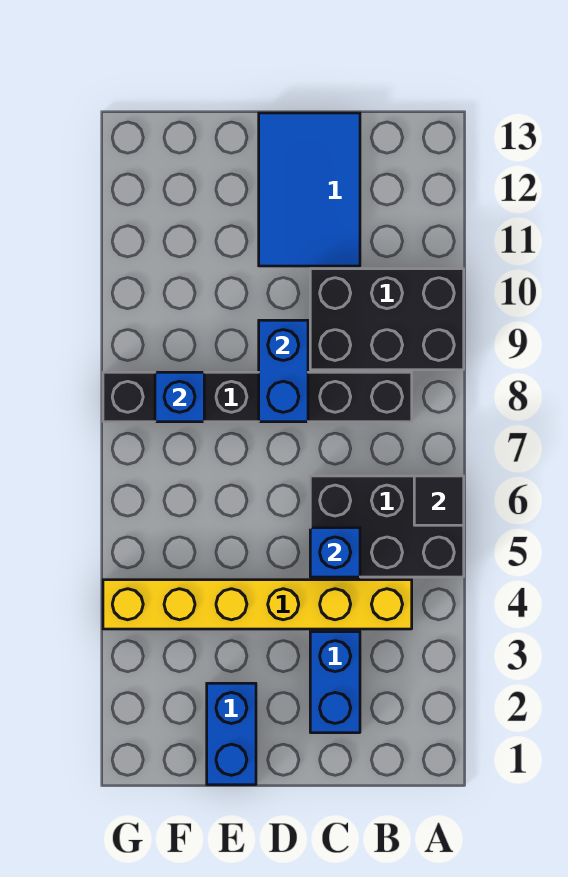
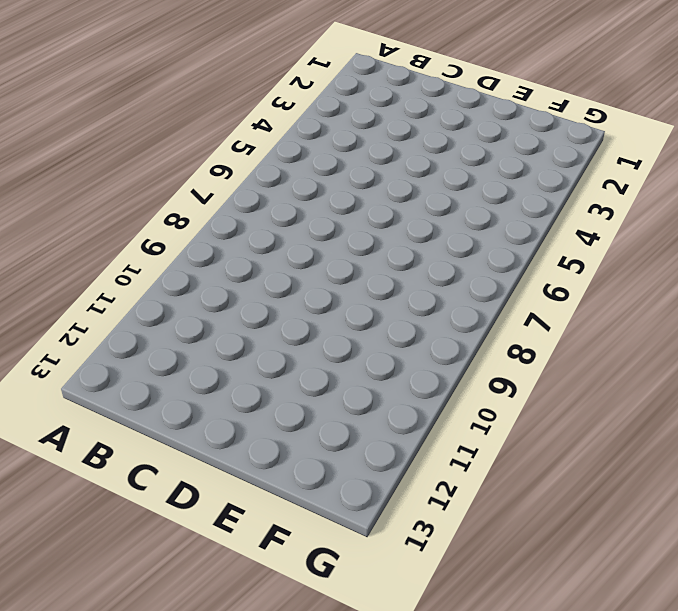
none -> black brick A5:C6 level 1
none -> black brick A9:C10 level 1

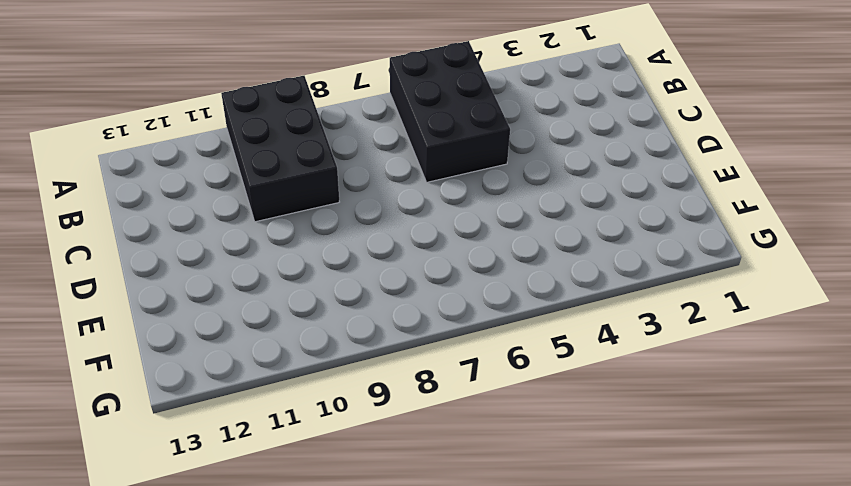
none -> yellow brick B4:G4 level 1
none -> black brick B8:G8 level 1

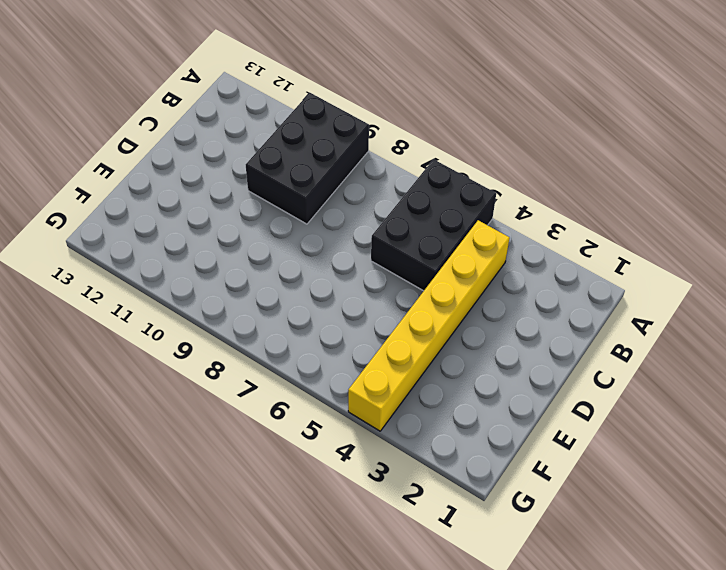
none -> black brick B8:G8 level 1
none -> blue brick C2:C3 level 1

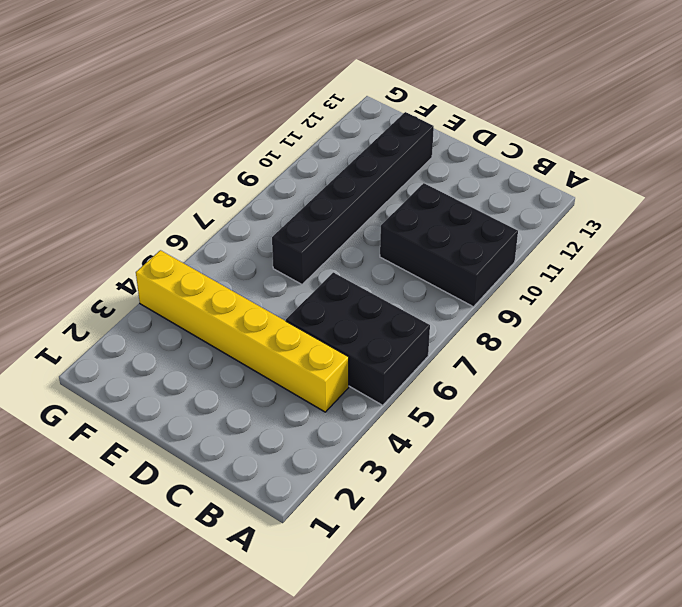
black brick E7:E12 level 1 -> black brick B8:G8 level 1
none -> blue brick C2:C3 level 1
none -> blue tile C11:D13 level 1

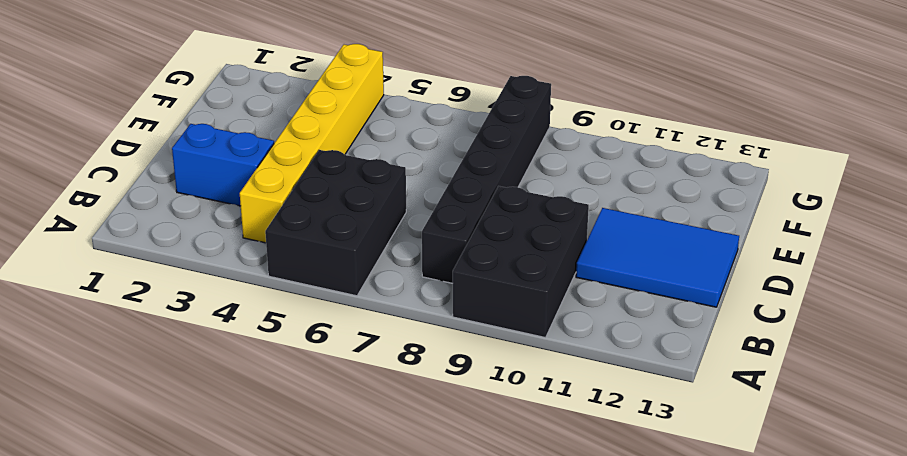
none -> blue brick E1:E2 level 1
none -> black tile A6 level 2

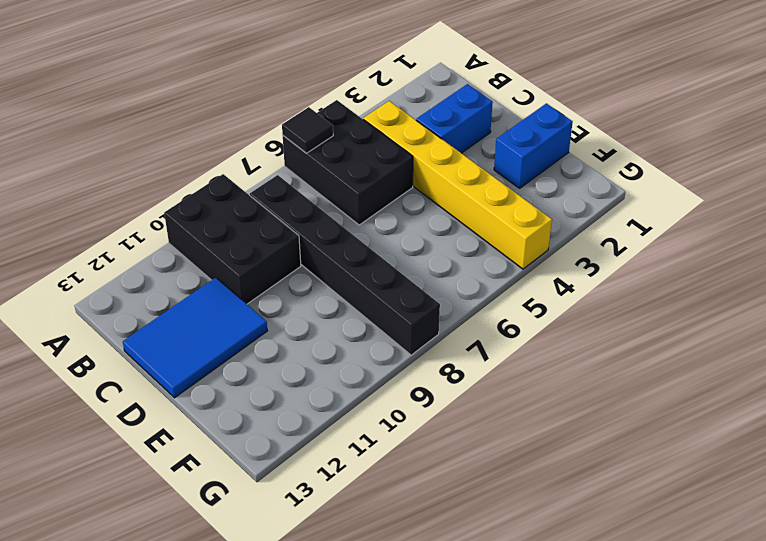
none -> blue brick C5 level 2
none -> blue brick D8:D9 level 2

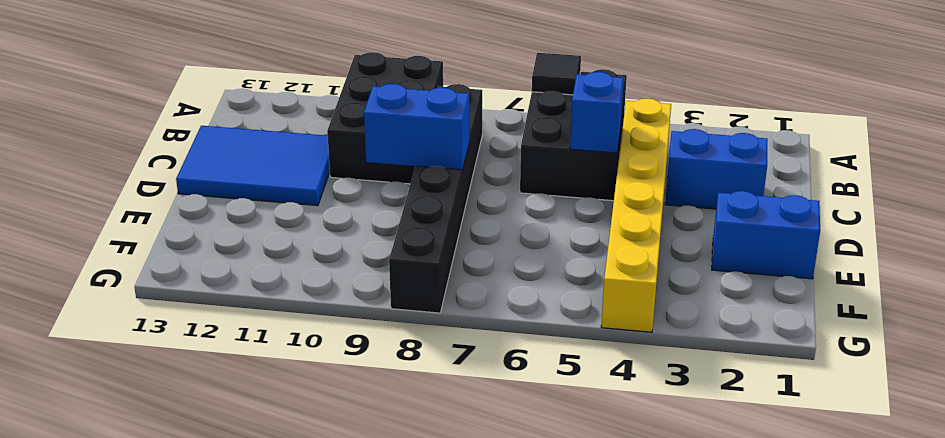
none -> blue brick F8 level 2

